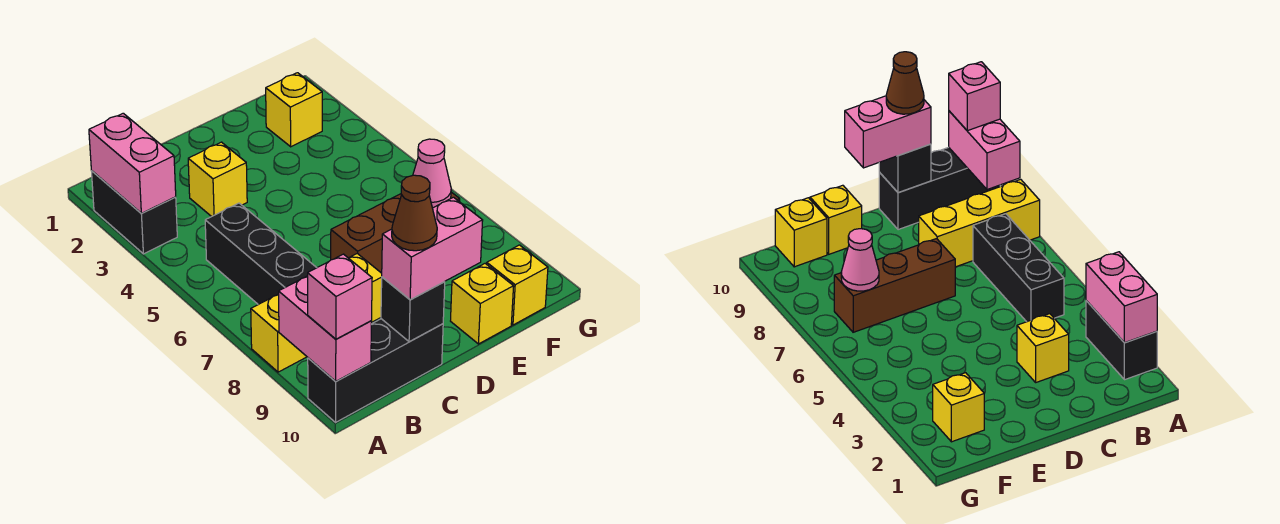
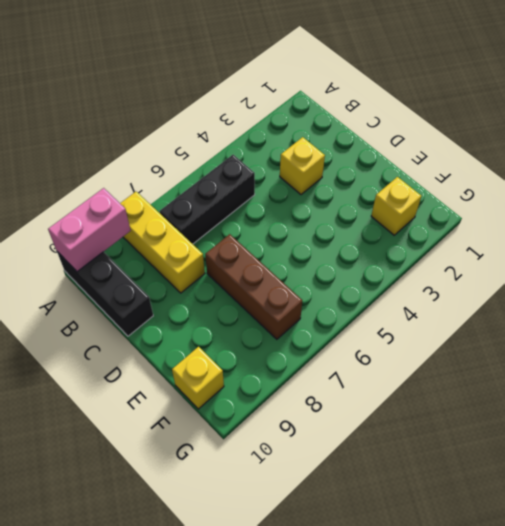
none -> black brick A2:A3 level 1
none -> yellow brick E10 level 1
none -> pink brick A2:A3 level 2

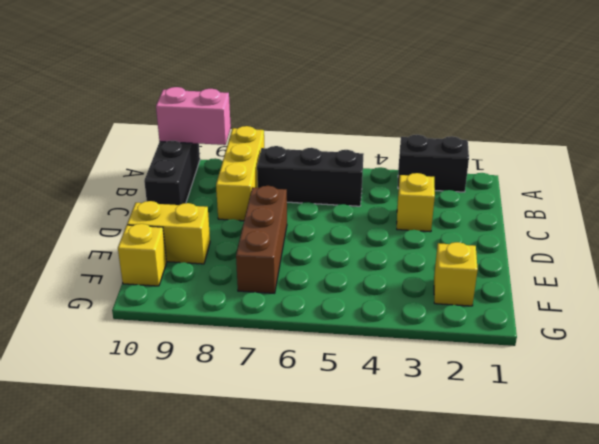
yellow brick E9:E10 level 1 -> yellow brick E10 level 1
none -> pink brick A2:A3 level 2
none -> black brick C10 level 2
none -> pink cone F7 level 2

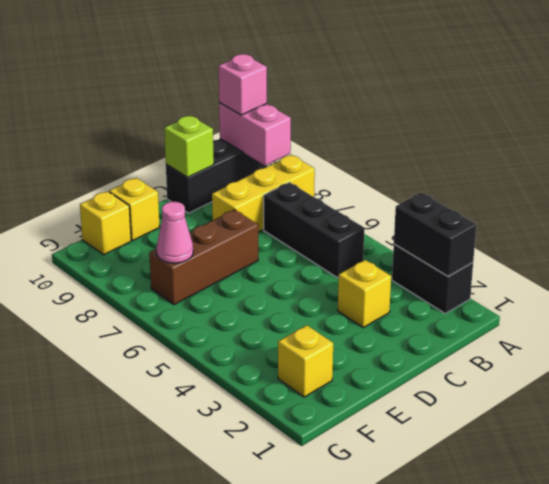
black brick A2:A3 level 2 -> pink brick A2:A3 level 2
lime brick C10 level 2 -> black brick C10 level 2
none -> pink brick C10:D10 level 3
none -> brown cone C10 level 4

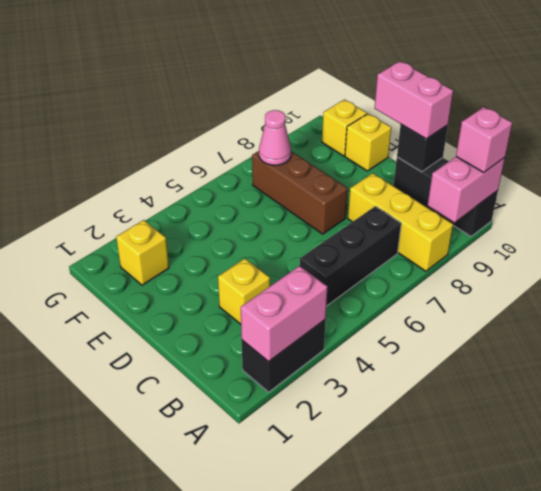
none -> brown cone C10 level 4

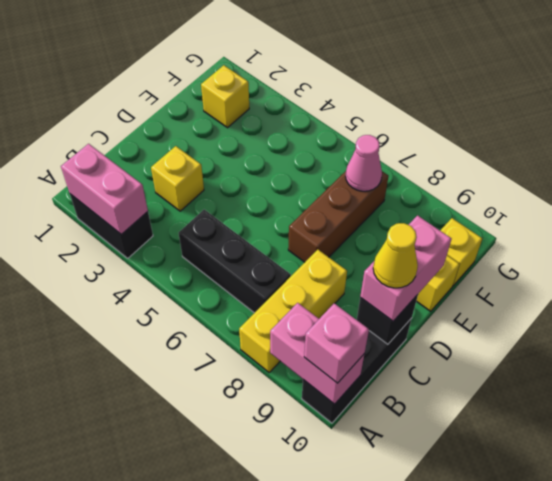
yellow cone C10 level 4 -> brown cone C10 level 4

